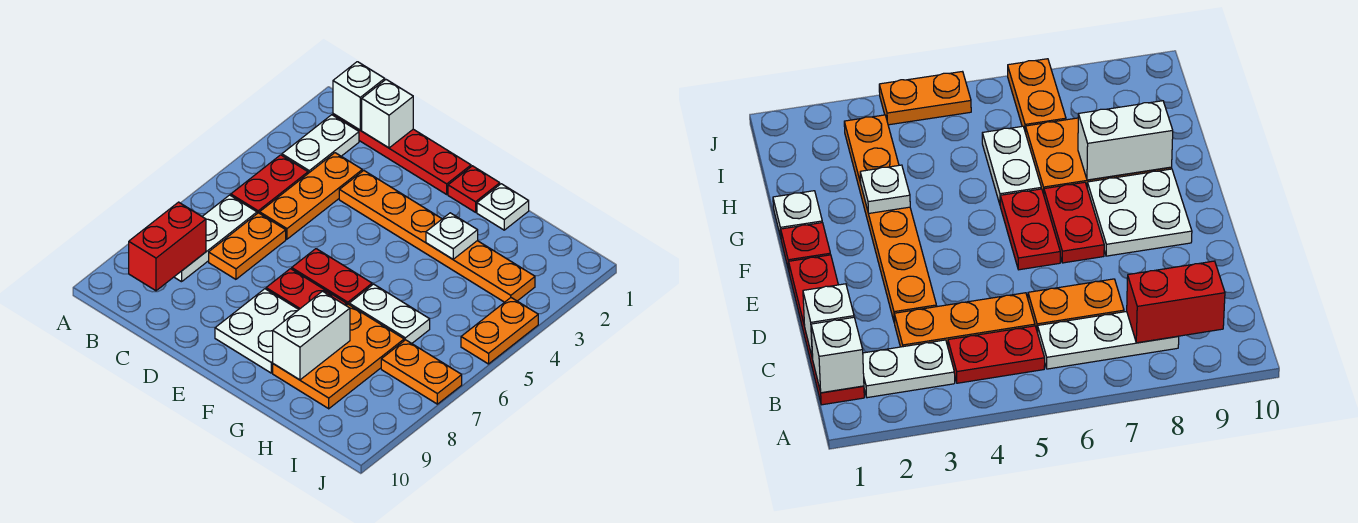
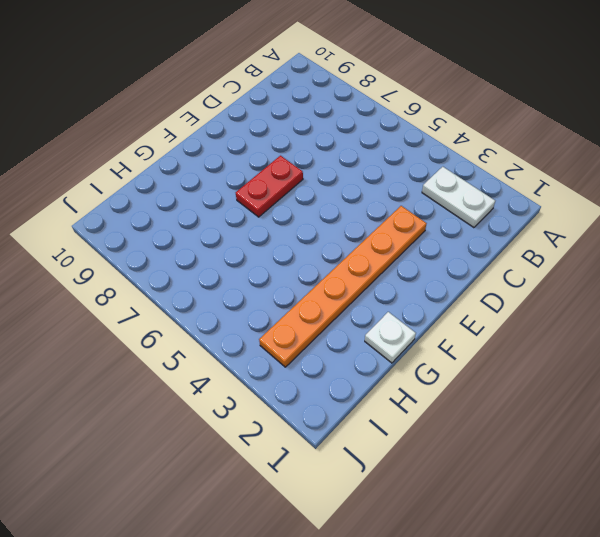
none -> red plate B1:E1 level 1
none -> red plate B4:B5 level 1
none -> white plate B6:B8 level 1

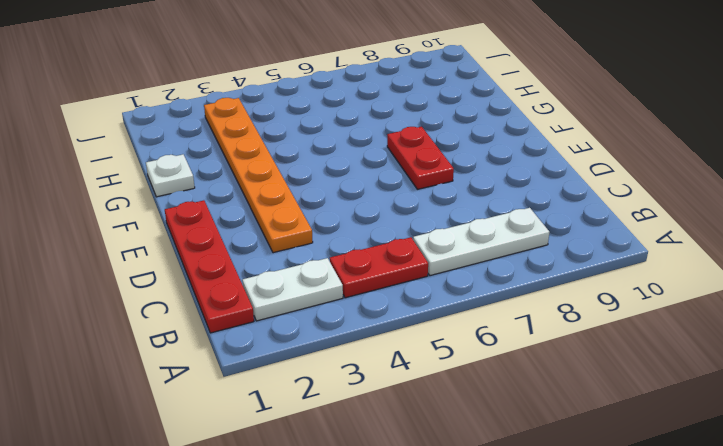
none -> orange plate C3:C5 level 1
none -> orange plate C6:C7 level 1
none -> red plate E6:F6 level 1

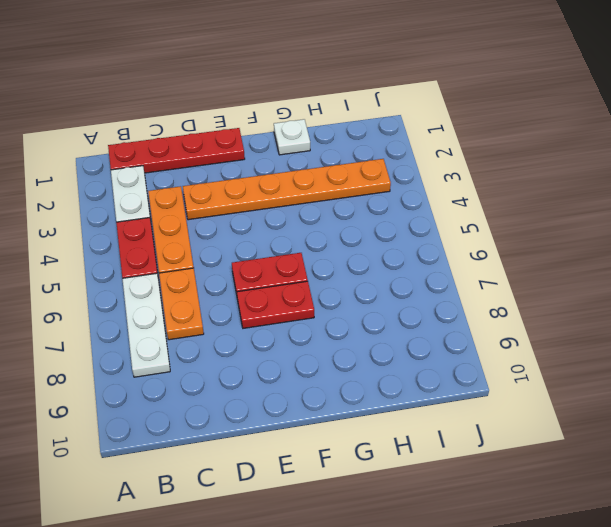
none -> white plate E8:F9 level 1
none -> red plate F1 level 1
none -> white plate G6:H6 level 1

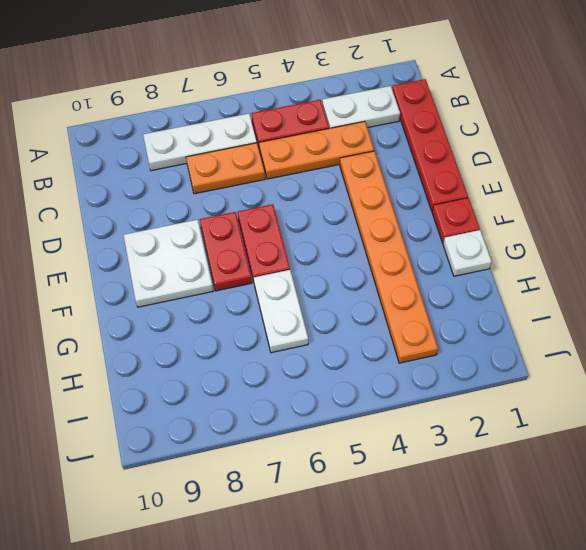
none -> orange plate G7:H9 level 1
none -> orange plate I7:J7 level 1
none -> orange plate J4:J5 level 1

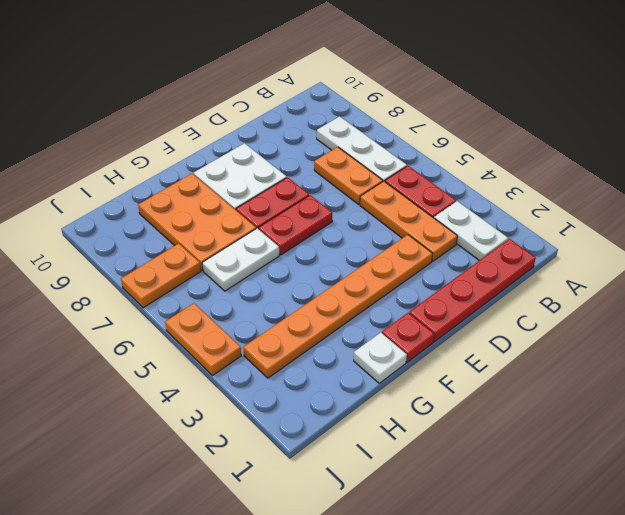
none -> white brick B1 level 2
none -> red brick B8:B9 level 2
none -> white brick C1 level 2

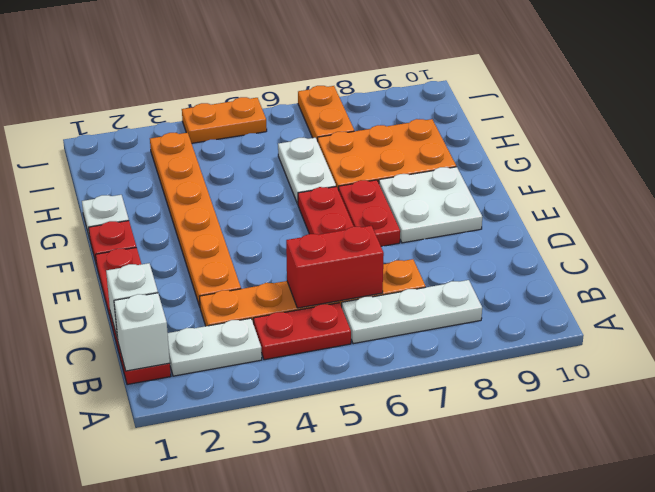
red brick C5:C6 level 2 -> red brick B8:B9 level 2
none -> white plate G3 level 2
none -> white brick G8:G9 level 2

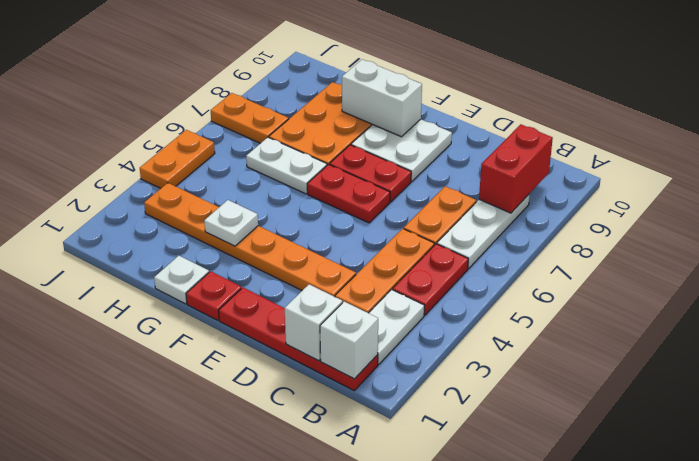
white brick F9:G9 level 2 -> white brick G8:G9 level 2

